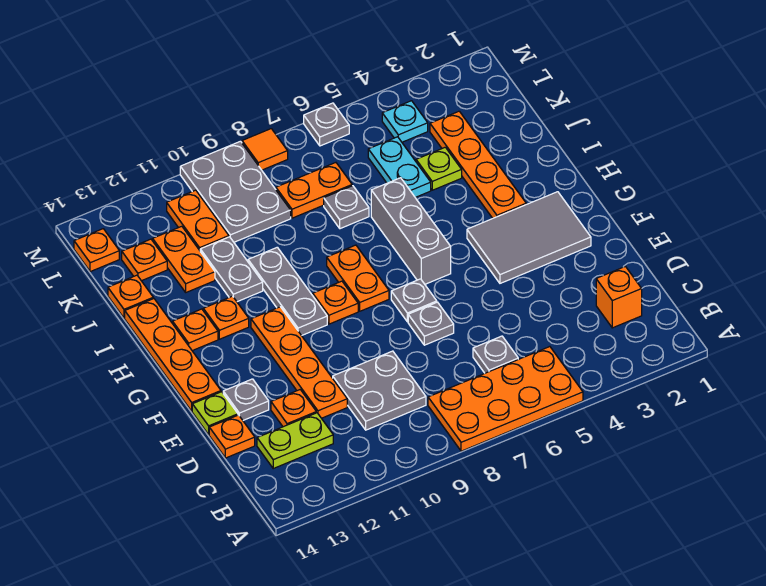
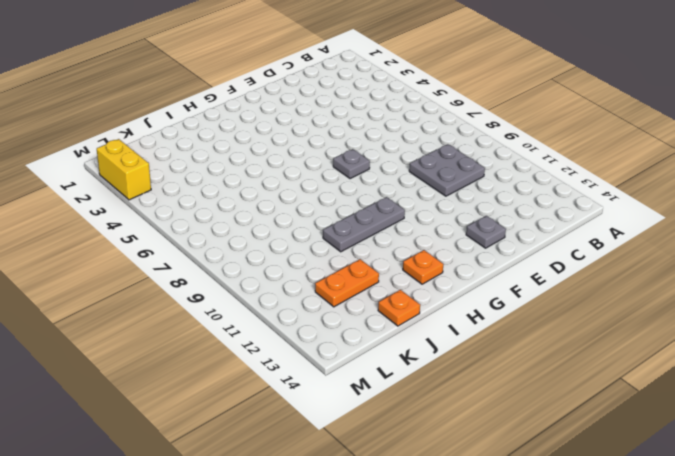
yellow brick M2:M3 level 1 -> none
none -> orange plate A5:B8 level 1
none -> orange brick C2 level 1
none -> grey plate C6 level 1
none -> lime plate C12:C13 level 1

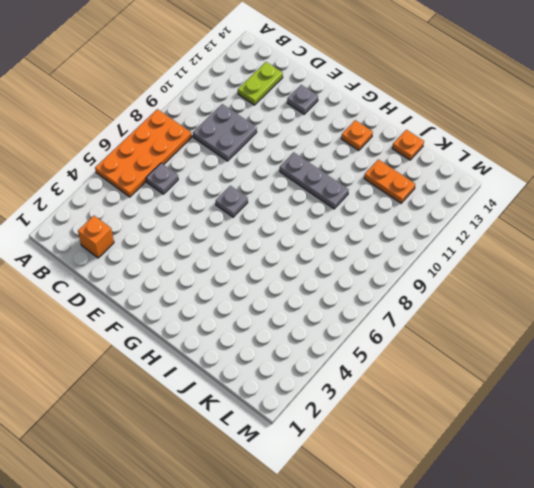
none -> orange plate D11:G11 level 1
none -> orange plate D12 level 1
none -> orange plate D14 level 1
none -> grey plate E7 level 1

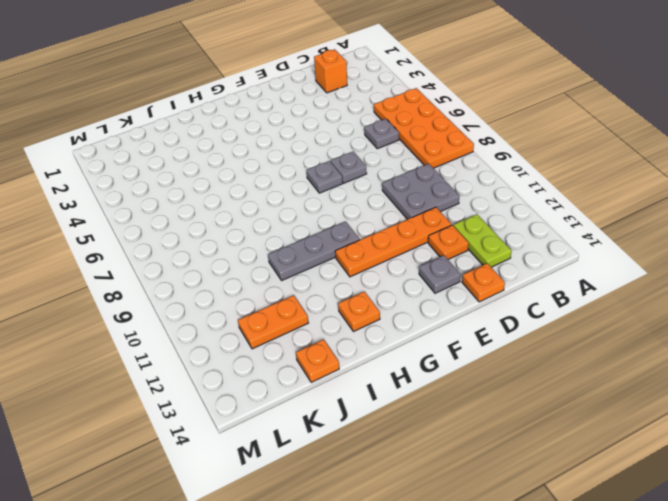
none -> lime plate E14 level 1
none -> grey tile F2:G4 level 1
none -> orange plate F14:I14 level 1
none -> grey brick G6:I6 level 1

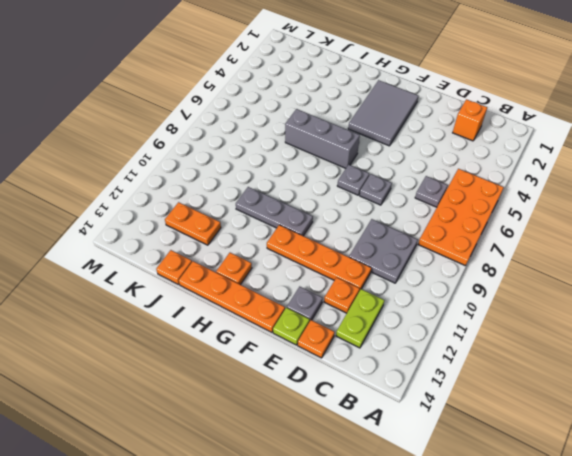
none -> orange plate G8:H8 level 1
none -> orange plate G9 level 1
none -> orange plate H3:K3 level 1
none -> orange plate H12 level 1

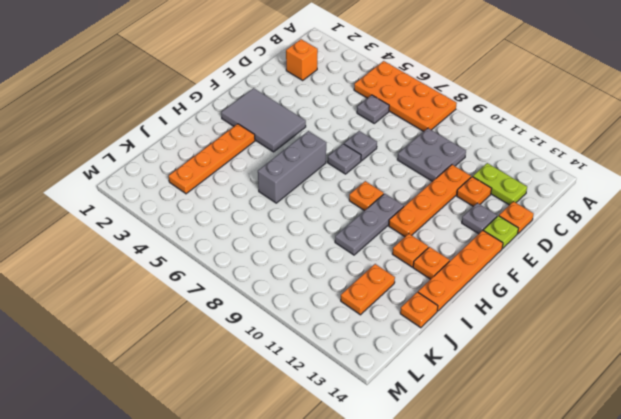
none -> orange plate G8:H8 level 1
none -> grey plate I11:J11 level 1
none -> lime plate J4 level 1
none -> cyan plate J5:K5 level 1

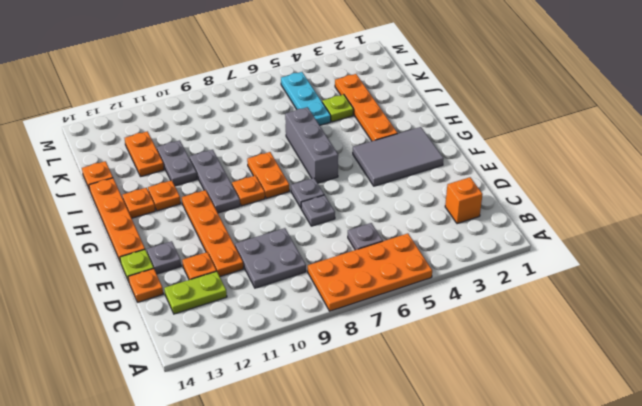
cyan plate J5:L5 level 1 -> cyan plate J5:K5 level 1
none -> grey plate J7 level 1
none -> orange plate K7:K8 level 1
none -> grey plate K9:M10 level 1
none -> orange plate K11:L11 level 1

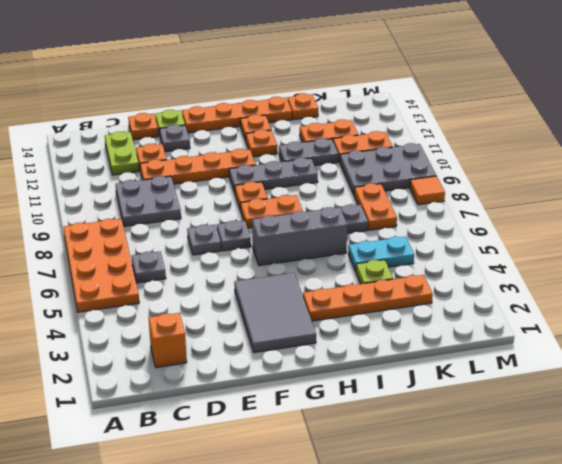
none -> orange plate K13 level 1
none -> cyan plate L4 level 1
none -> orange plate L14 level 1
none -> grey plate M6 level 1

